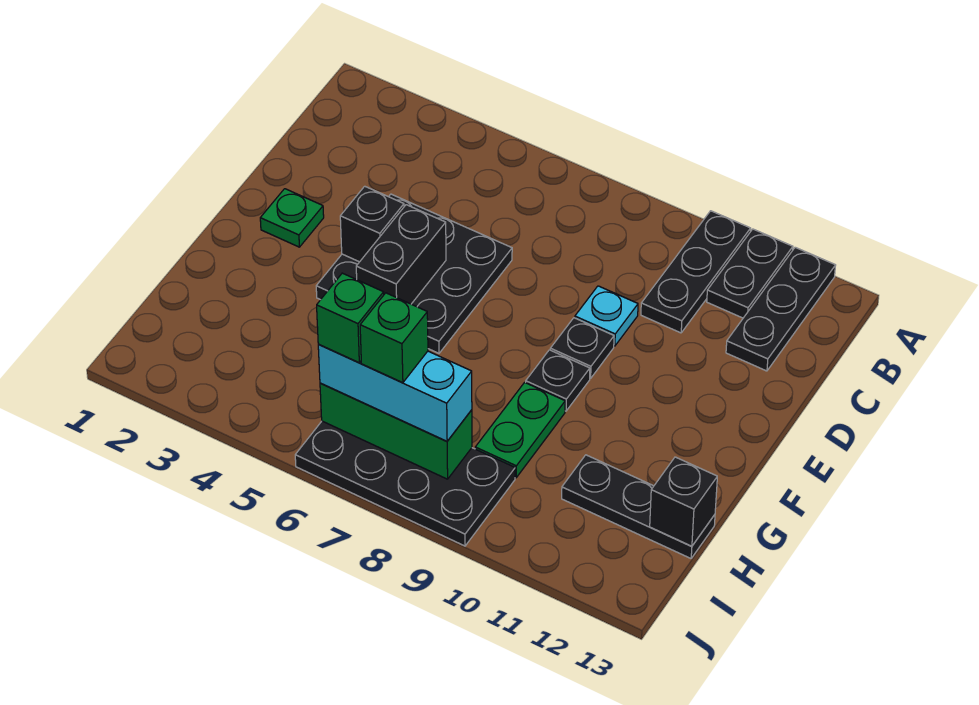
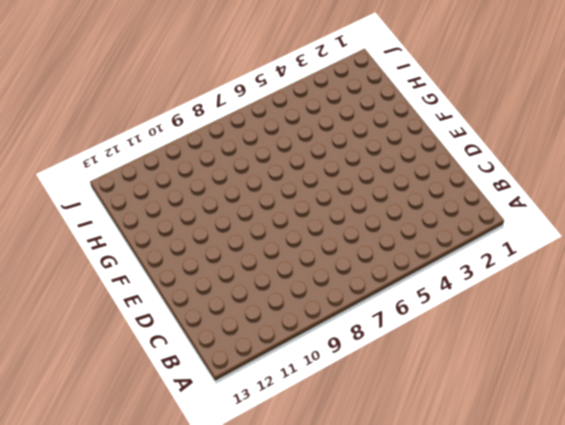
none -> black plate A10:C10 level 1
none -> black plate A11:B11 level 1
none -> black plate A12:C12 level 1

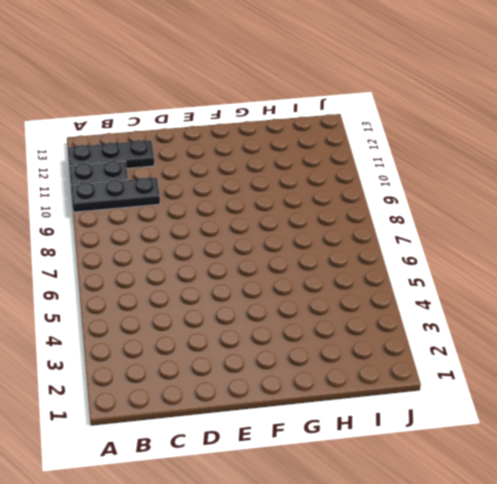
none -> black plate D4:F6 level 1
none -> cyan plate D9 level 1
none -> green plate E2 level 1

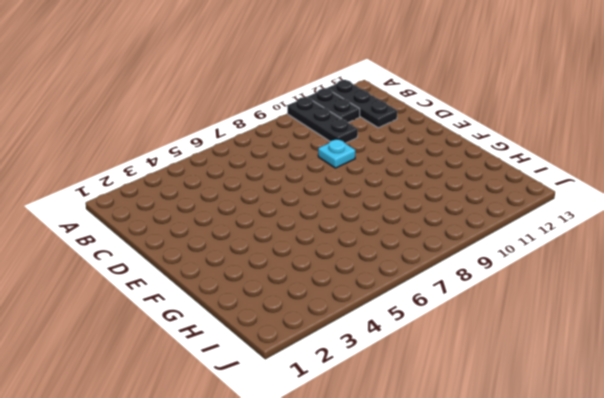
none -> black plate D4:F6 level 1
none -> green plate E2 level 1
none -> black plate E9 level 1

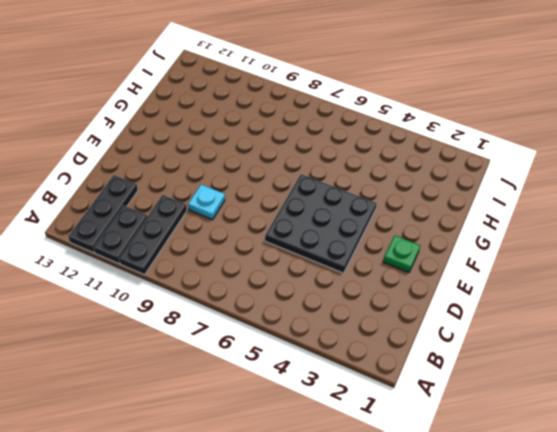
none -> black plate E9 level 1
none -> black plate F9 level 1
none -> green plate G9:H9 level 1

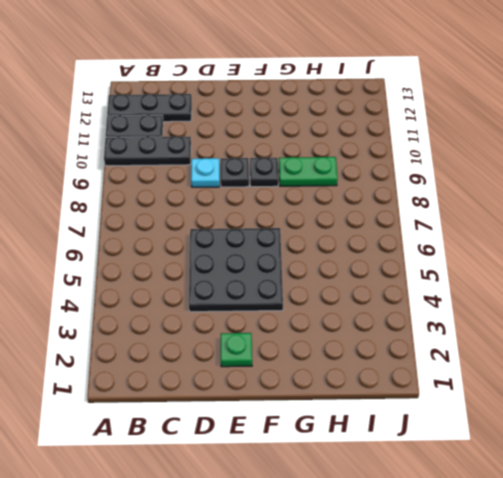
none -> black plate H11:H13 level 1
none -> black plate I6:J9 level 1
none -> black brick E4 level 2

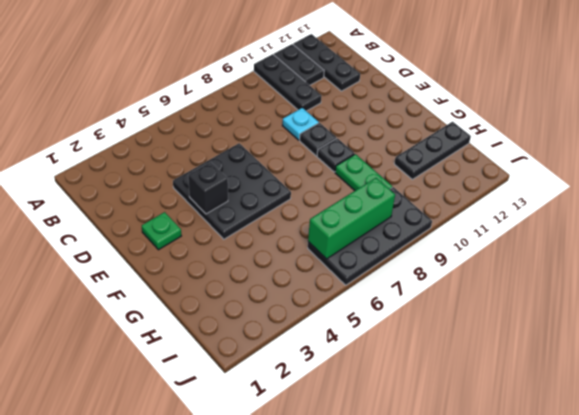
none -> black brick E5:F5 level 2
none -> black brick H13 level 2
none -> cyan brick I6:I8 level 3

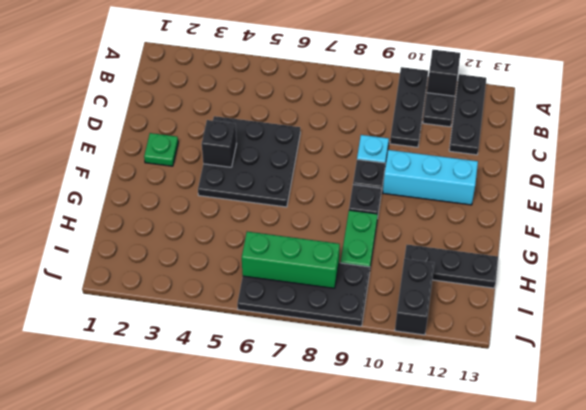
black brick A11 level 2 -> black brick H13 level 2
cyan brick E10:E12 level 1 -> cyan brick I6:I8 level 3
black brick I11:J11 level 1 -> black brick E5:F5 level 2
none -> green brick I6 level 4
none -> green brick I7 level 4

